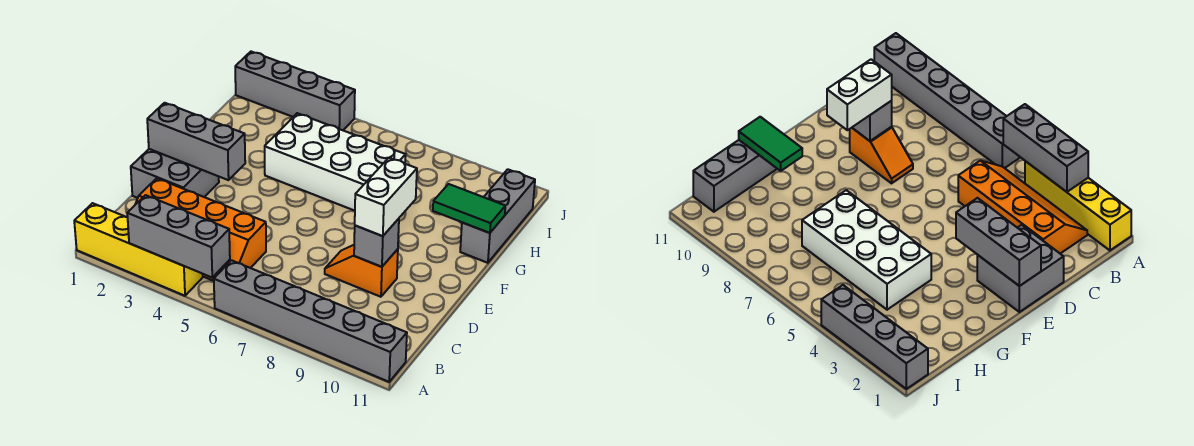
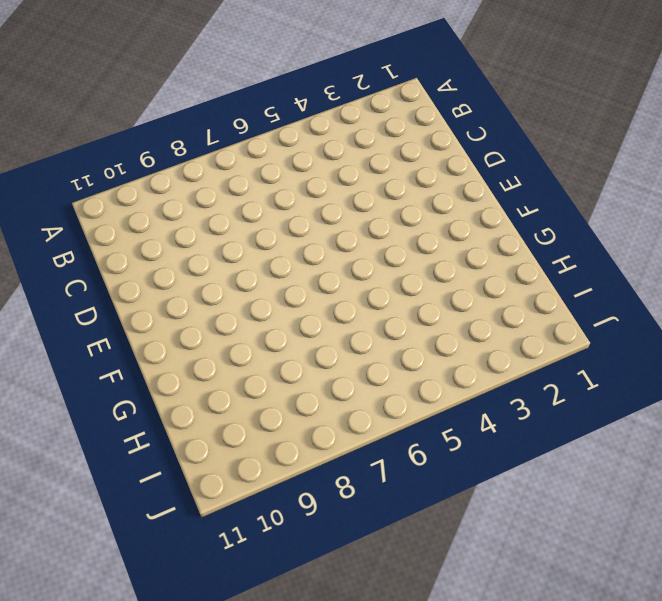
none -> yellow brick A1:A4 level 1
none -> grey brick A6:A11 level 1
none -> orange slope B2:C5 level 1 top C

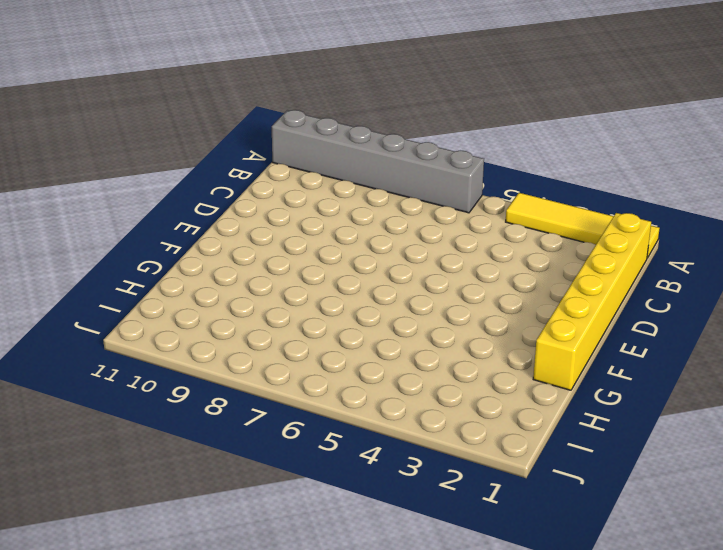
yellow tile A1:A4 level 1 -> yellow brick A1:A4 level 1
yellow brick B1:G1 level 1 -> grey brick D1:E2 level 1
none -> orange slope B2:C5 level 1 top C
none -> orange slope D8:D9 level 1 top 9
none -> white brick G4:H7 level 1

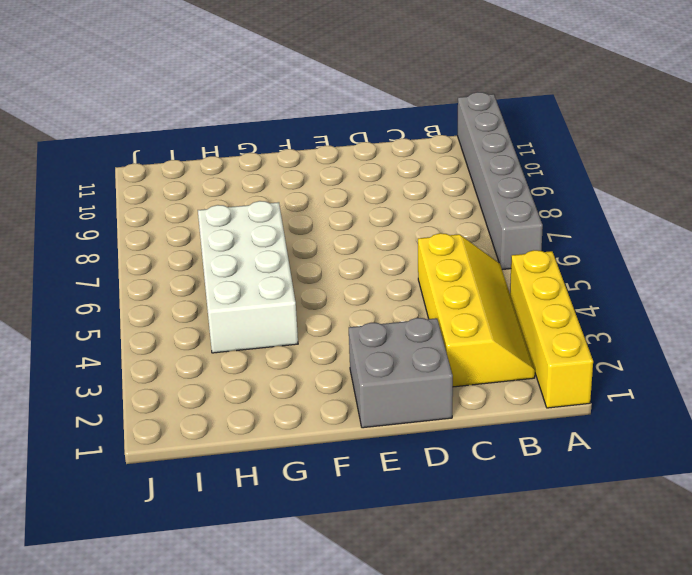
yellow slope B2:C5 level 1 top C -> orange slope B2:C5 level 1 top C
none -> orange slope D8:D9 level 1 top 9
none -> grey brick G11:I11 level 1
none -> grey brick J1:J4 level 1

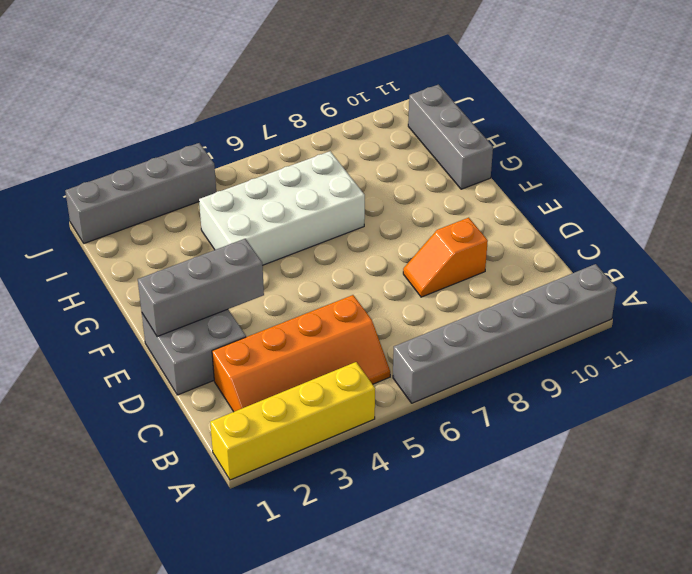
none -> grey brick A3:A5 level 2
none -> grey brick D9 level 2
none -> green tile G10:G11 level 2

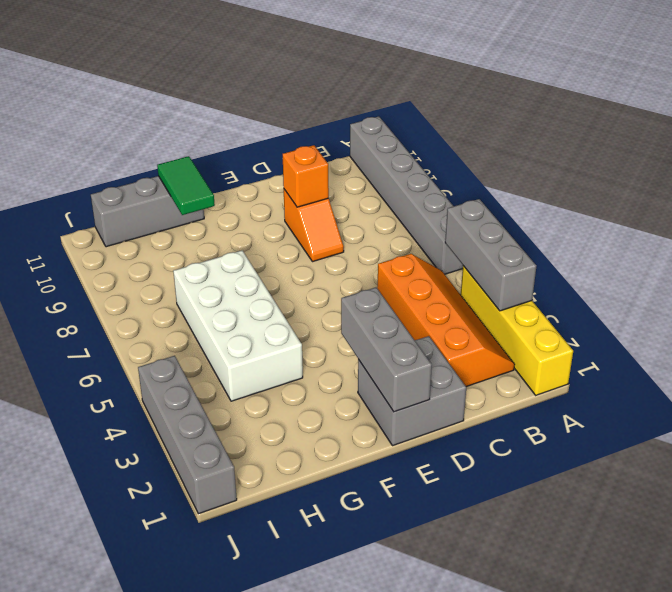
orange brick D9 level 2 -> grey brick D9 level 2
none -> white brick D9:E9 level 3

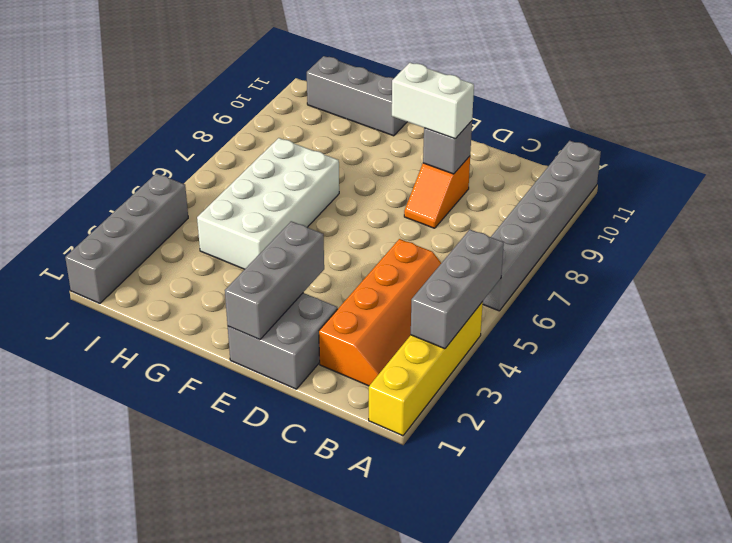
none -> green tile G10:G11 level 2

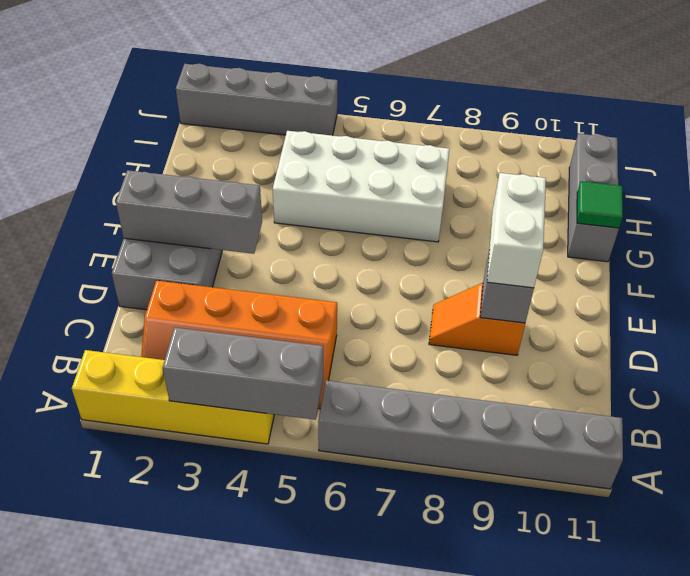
green tile G11 level 2 -> green tile G10:G11 level 2

